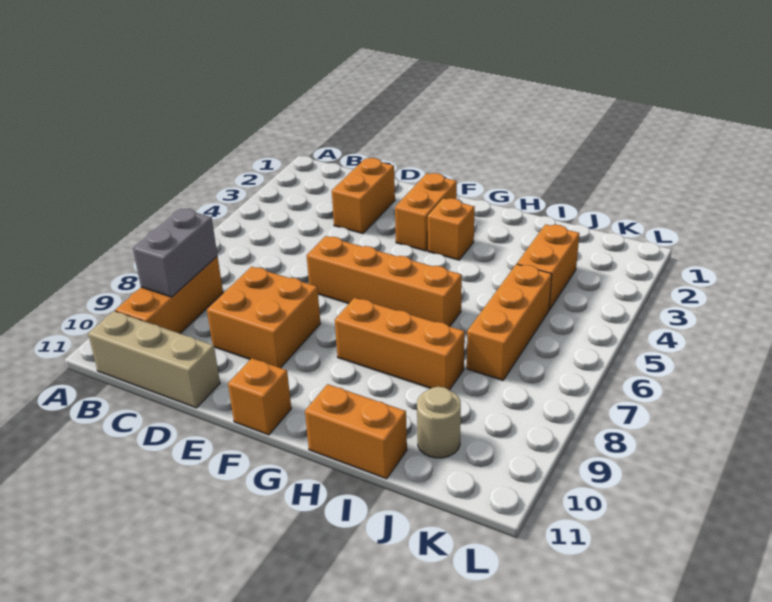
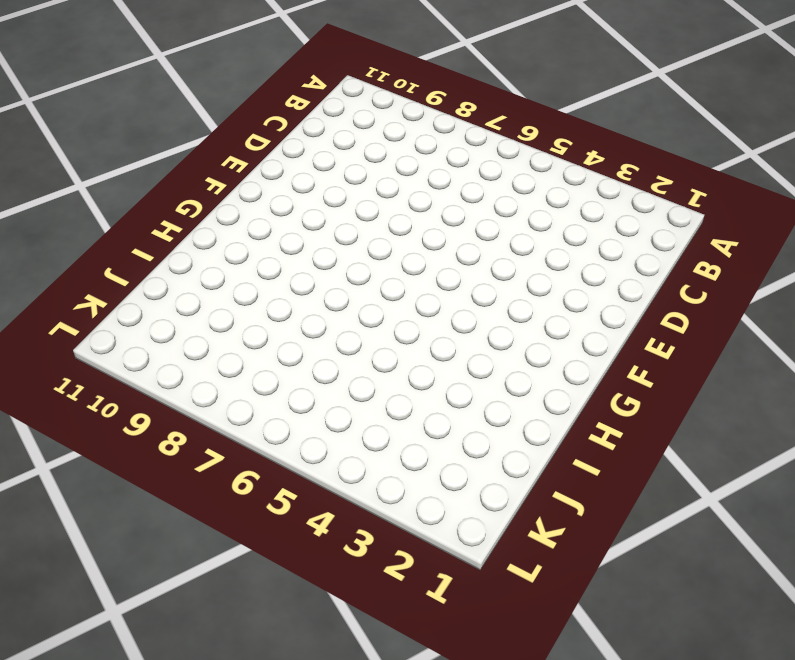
none -> orange brick B8:B10 level 1
none -> tan brick B11:D11 level 1
none -> orange brick D2:D3 level 1

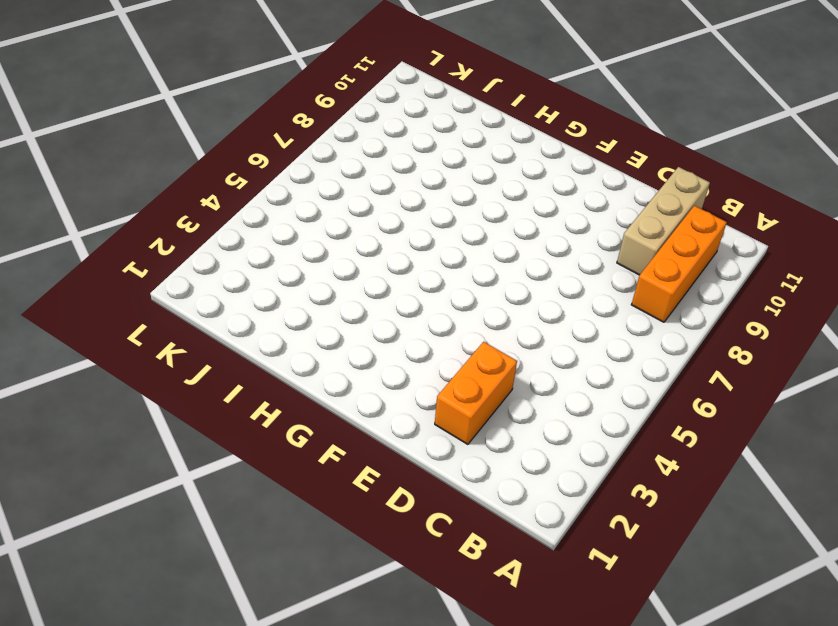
tan brick C9:C11 level 1 -> tan brick B11:D11 level 1
none -> orange brick D8:E9 level 1
none -> orange brick E6:H6 level 1
none -> orange brick F2:F3 level 1

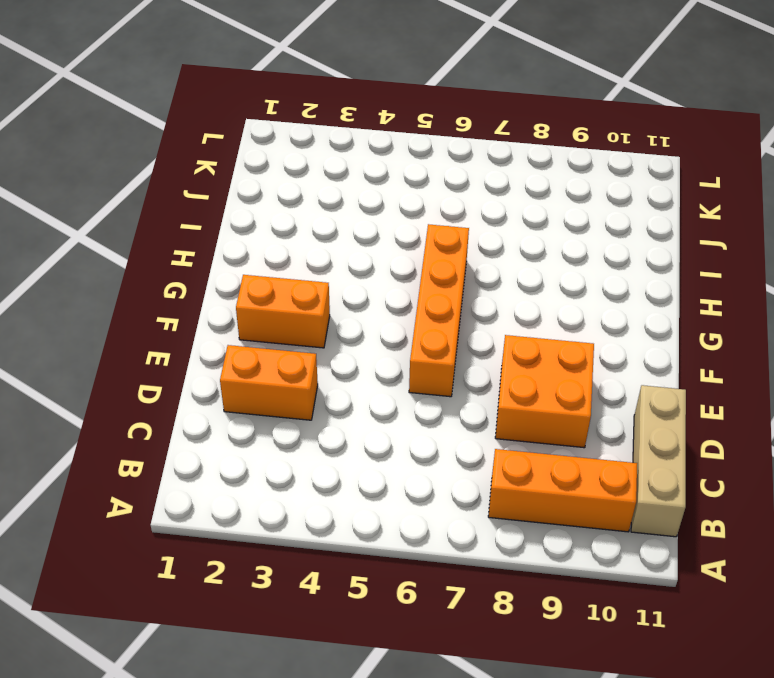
none -> orange brick F11 level 1
none -> orange brick G3 level 1
none -> orange brick G8:I8 level 1

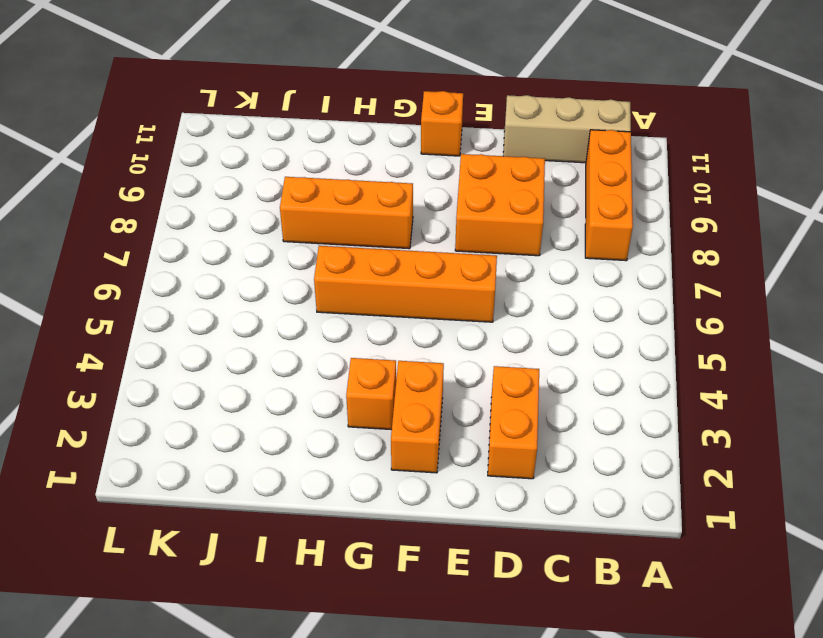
none -> orange brick H11:I11 level 1
none -> orange brick J3:J4 level 1
none -> orange brick J5:J7 level 1

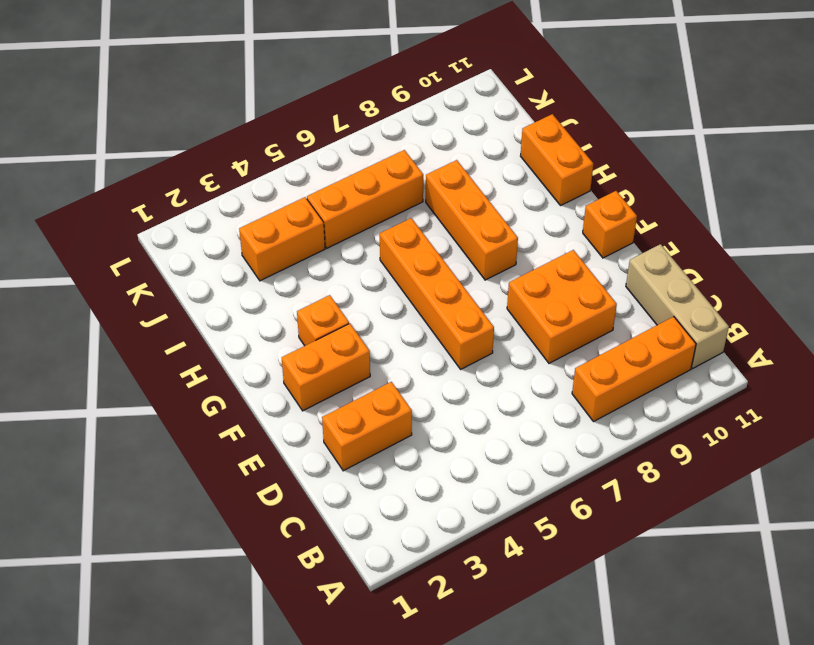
none -> tan round brick J10 level 1
none -> grey brick B8:B9 level 2

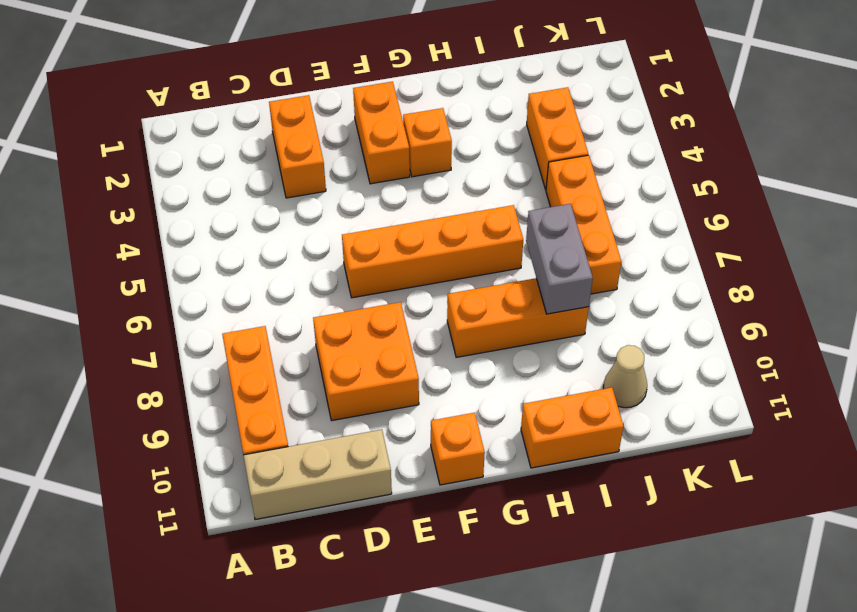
grey brick I7:I8 level 2 -> grey brick B8:B9 level 2
tan cone J10 level 1 -> tan round brick J10 level 1

